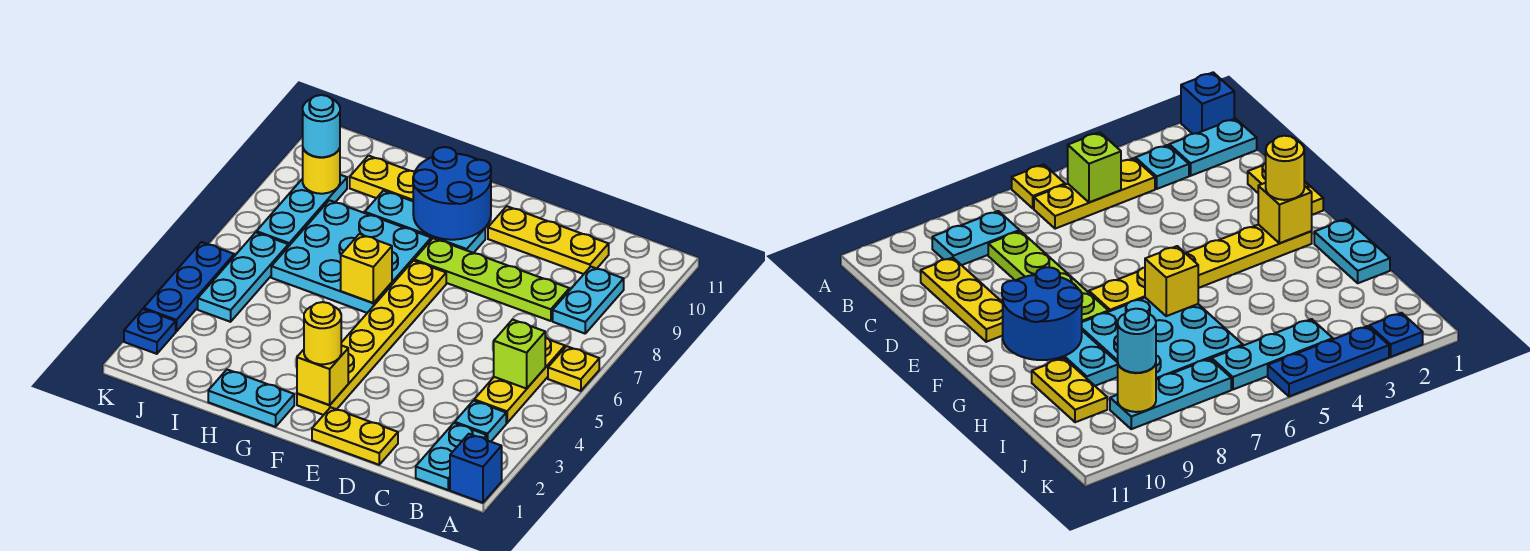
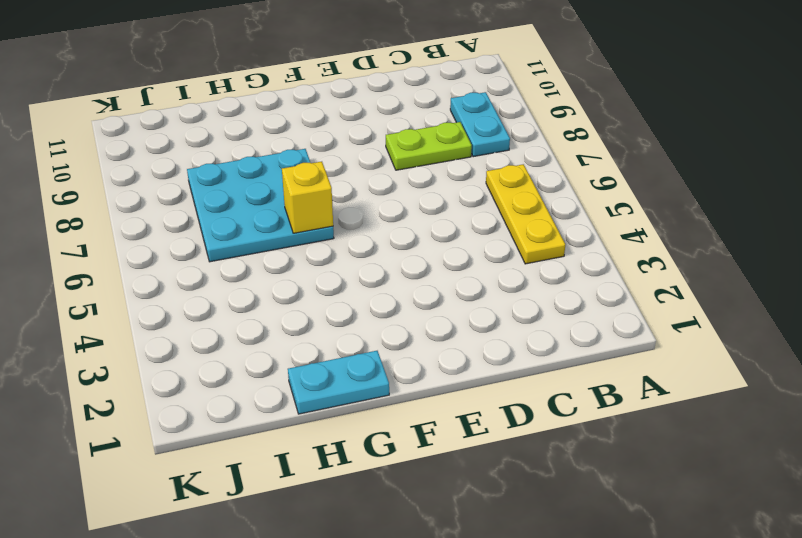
lime plate C8:D8 level 1 -> lime plate C8:F8 level 1
none -> blue brick A1 level 1
none -> yellow plate A6 level 1
none -> cyan plate B1:B2 level 1

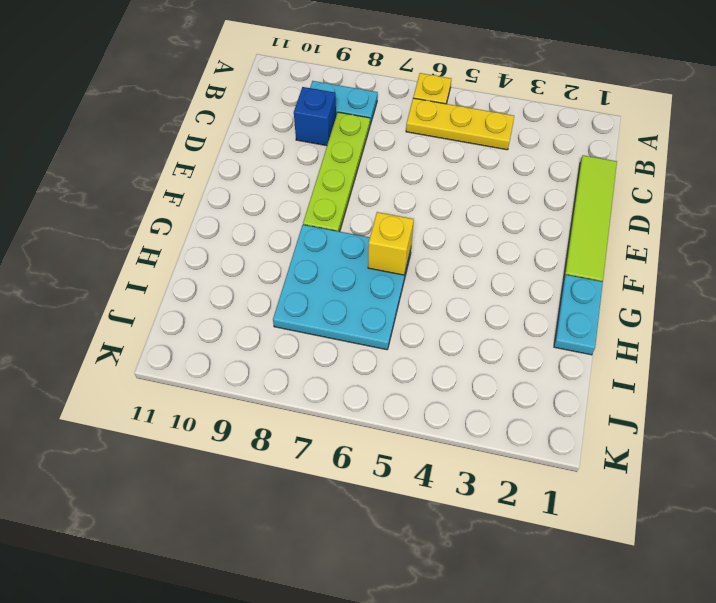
lime tile C1:F1 level 1 -> yellow plate D1:E1 level 1
blue brick C9 level 1 -> blue brick A1 level 1
none -> cyan plate B1:B2 level 1
none -> cyan plate B3 level 1
none -> yellow plate C10:E10 level 1

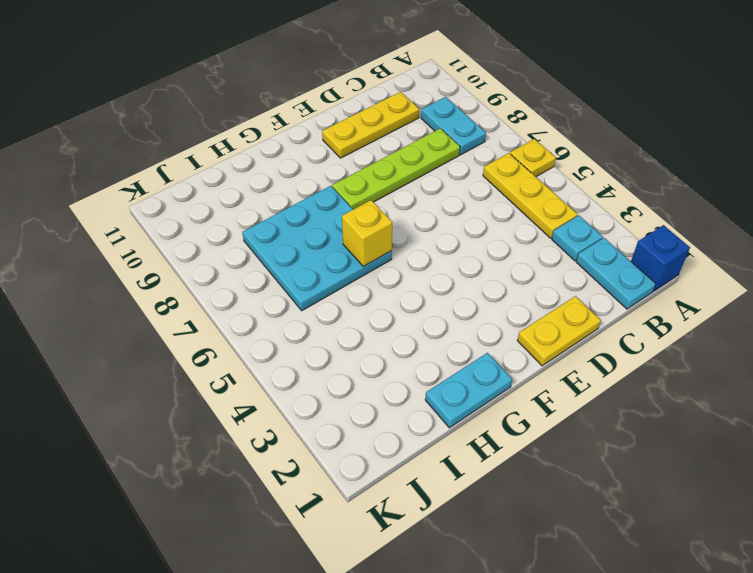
none -> yellow plate F2:F7 level 1
none -> cyan plate F9:H9 level 1
none -> yellow plate H10:I10 level 1

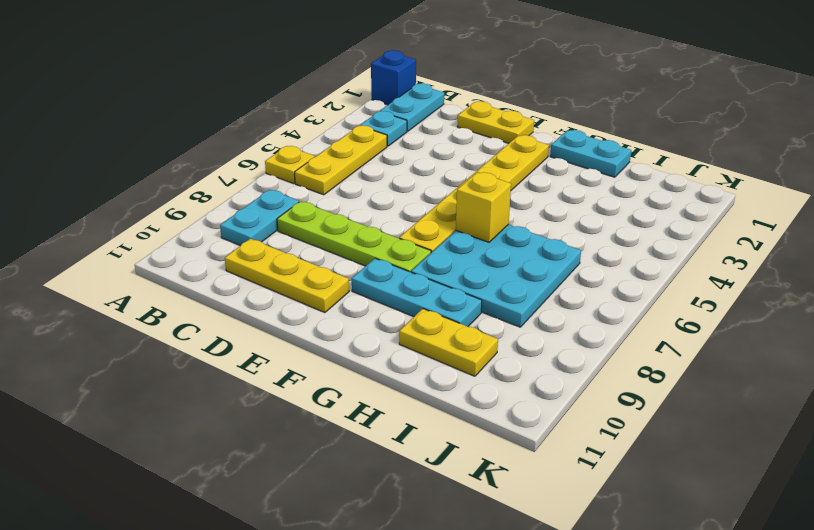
none -> cyan plate J4:J6 level 1
none -> cyan plate J7:J9 level 1
none -> blue plate K2 level 1

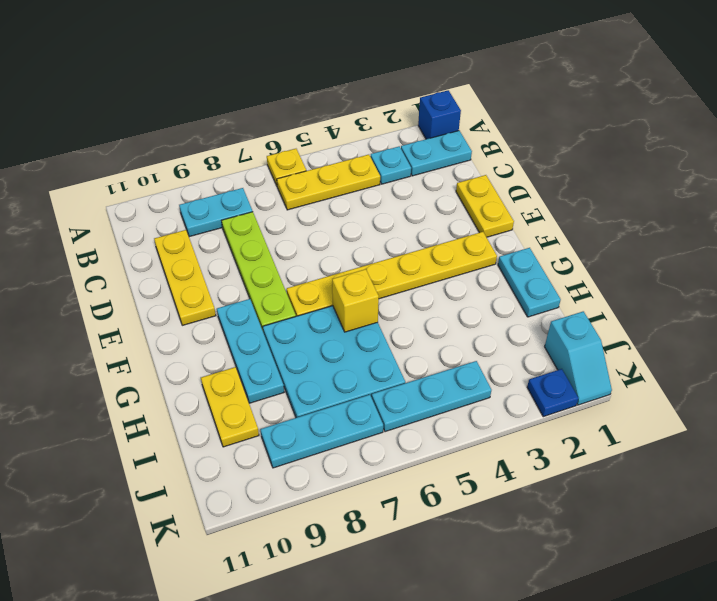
cyan slope J1:K1 level 1 top J -> none
none -> blue plate K3:K5 level 1
none -> lime brick B5 level 2
none -> yellow brick F2 level 2

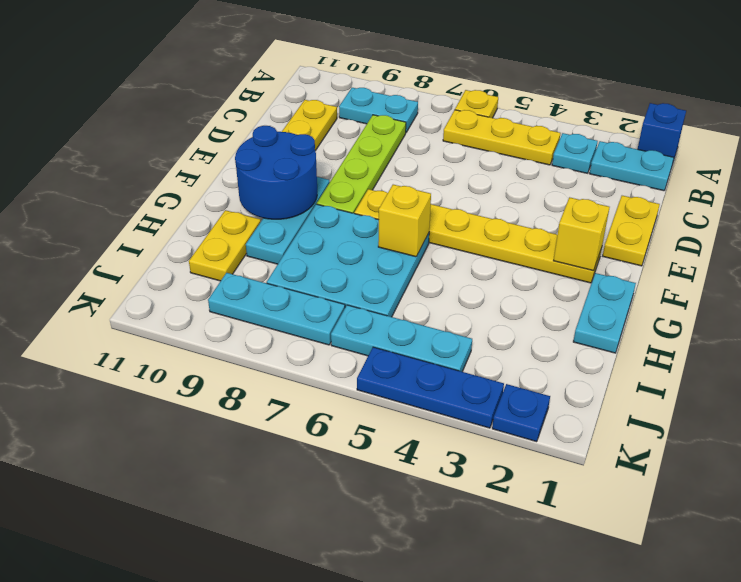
none -> lime brick B5 level 2
none -> yellow round brick J9 level 2
none -> yellow round brick F2 level 3

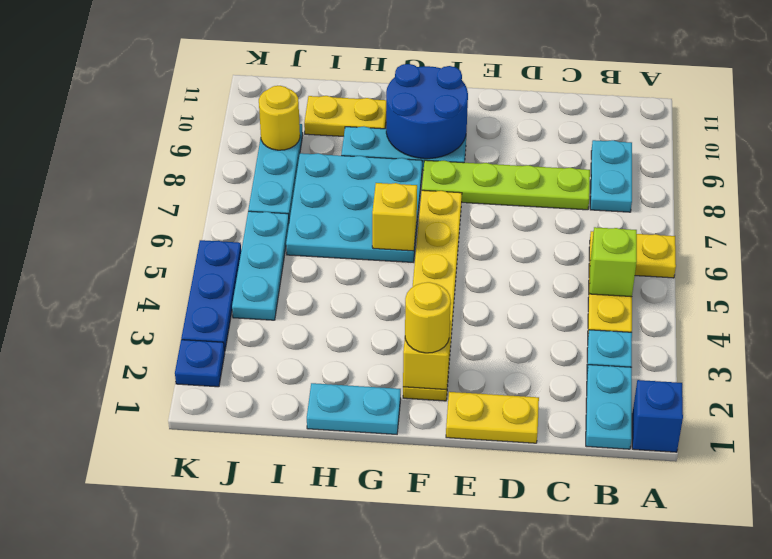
none -> yellow plate C10:E10 level 1
none -> cyan round brick J9 level 3

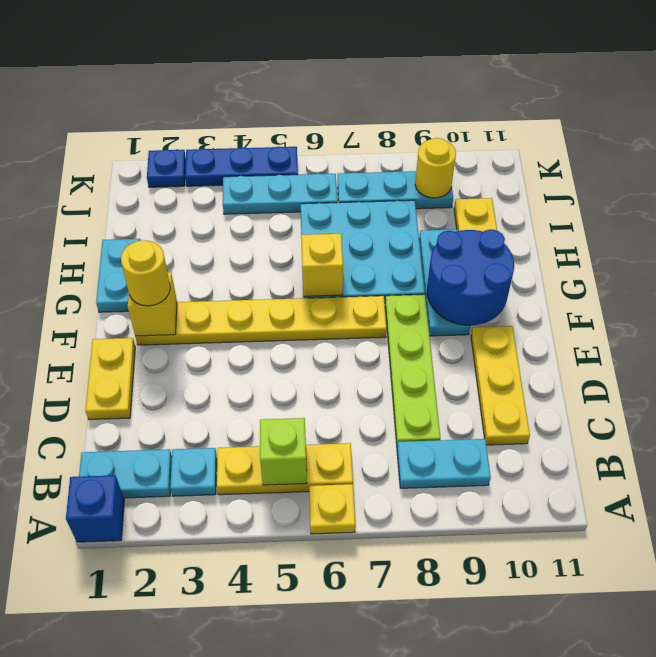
none -> cyan round brick J9 level 3

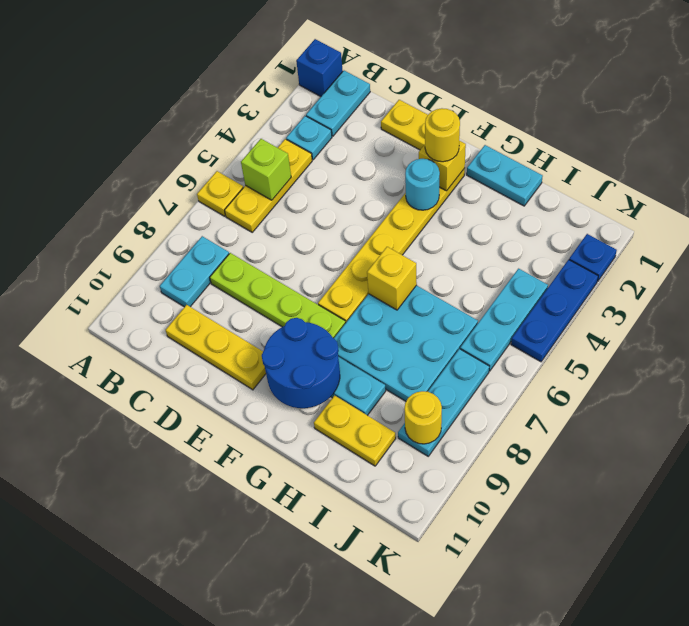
cyan round brick F3 level 2 -> cyan round brick J9 level 3

